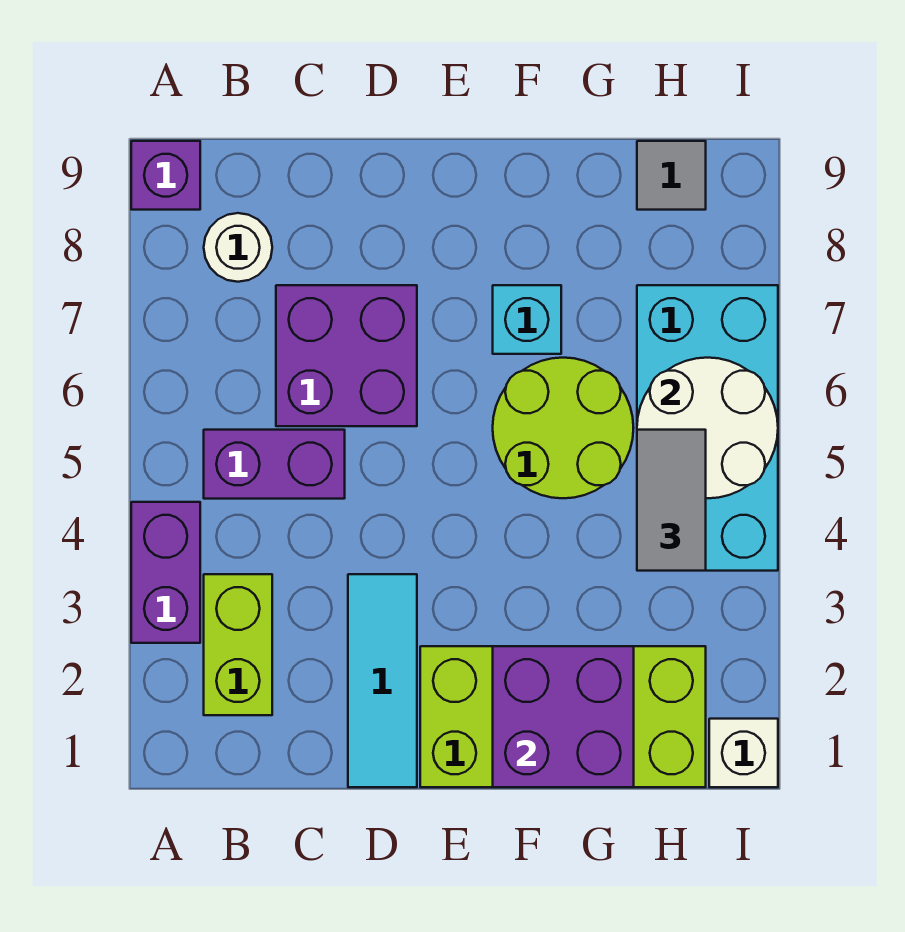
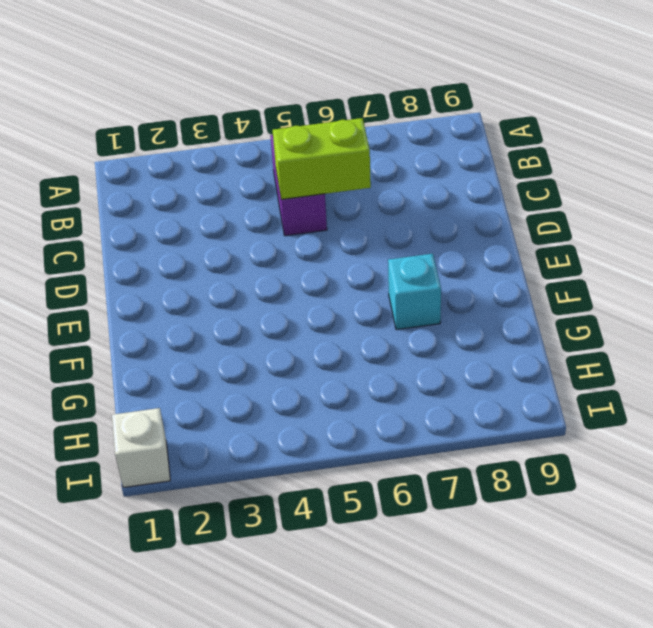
lime brick C5:C6 level 2 -> lime brick B2:B3 level 1
none -> purple brick A3:A4 level 1
none -> purple brick A9 level 1
none -> white round brick B8 level 1

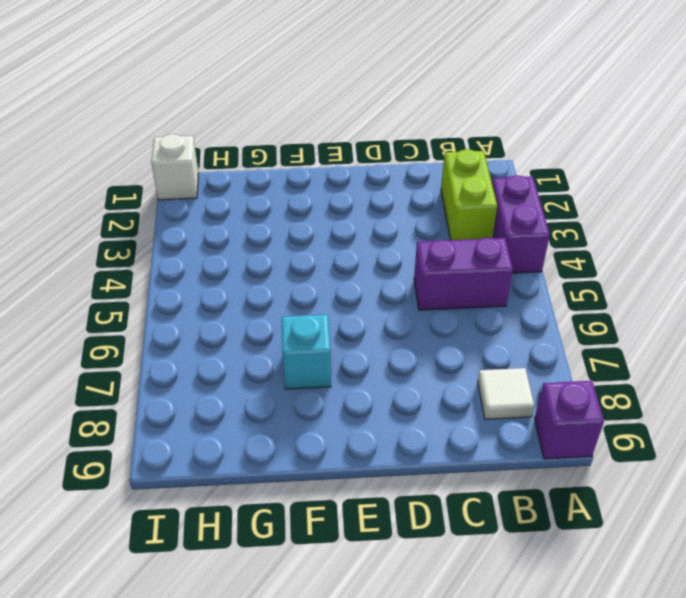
white tile B8 level 1 -> white round brick B8 level 1
none -> purple brick C6:D7 level 1
none -> cyan tile D1:D3 level 1
none -> lime brick E1:H2 level 1

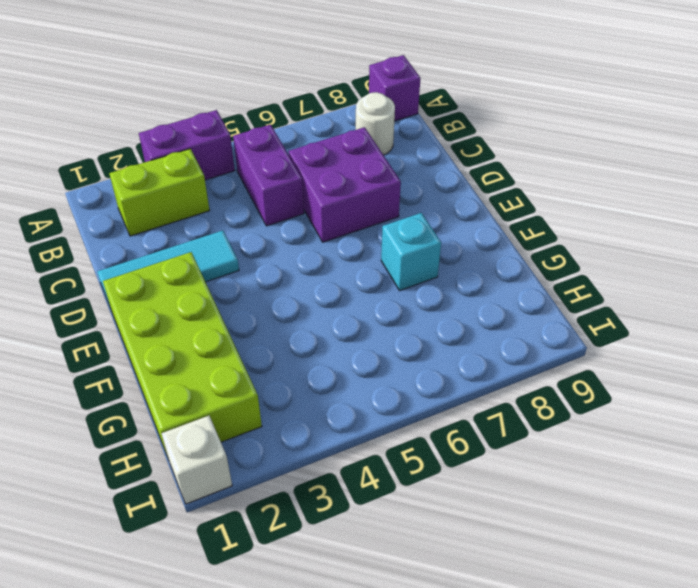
none -> lime round brick F5:G6 level 1
none -> cyan brick H4:I7 level 1
none -> grey tile H9 level 1

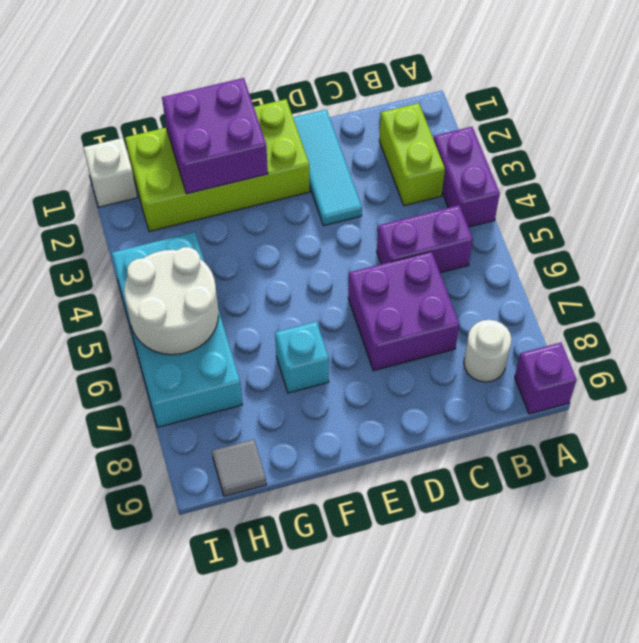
none -> lime round brick F5:G6 level 1
none -> grey tile H4:H5 level 3

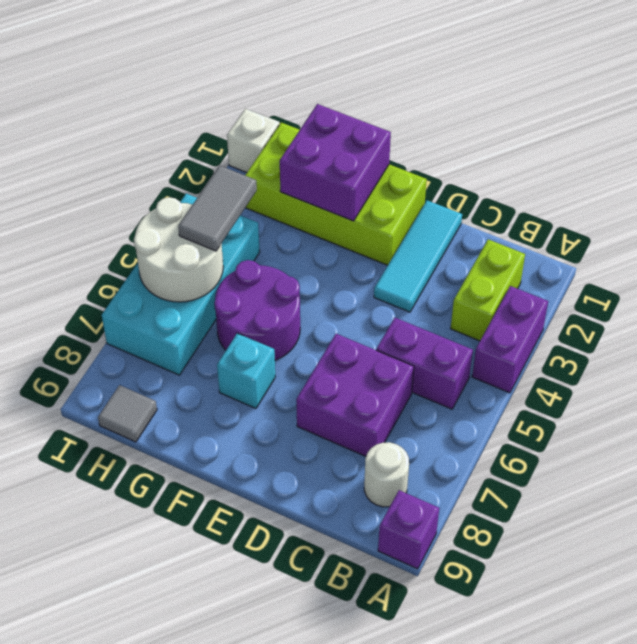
purple round brick F5:G6 level 1 -> lime round brick F5:G6 level 1

